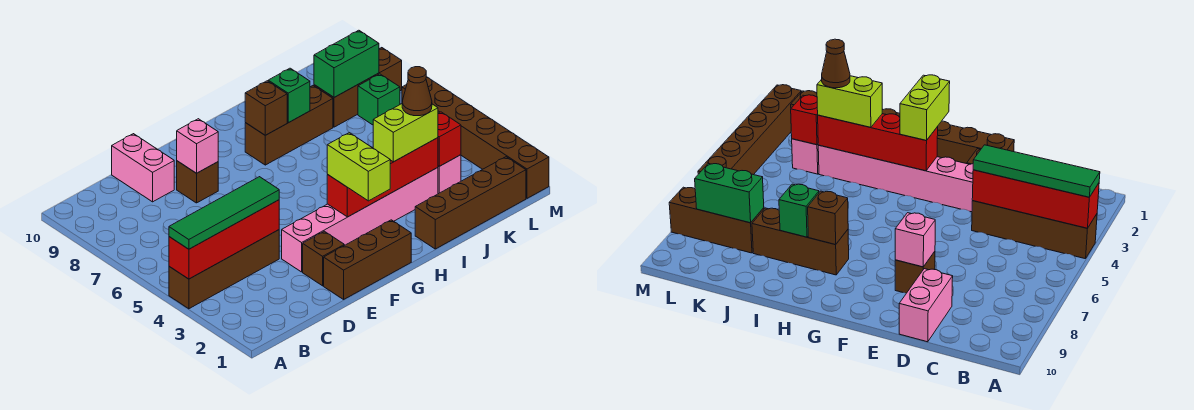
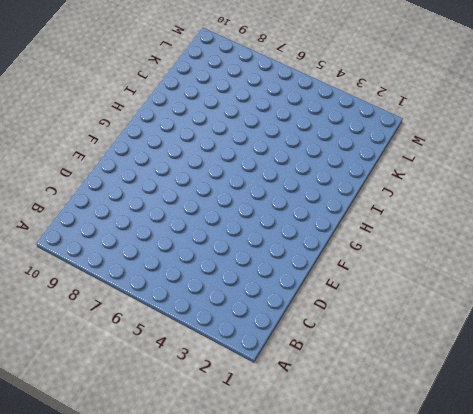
none -> brown brick A4:D4 level 1
none -> pink brick D9:D10 level 1
none -> brown brick E1:G1 level 1

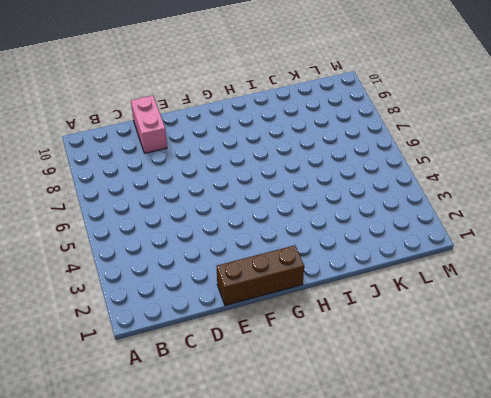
none -> brown brick A4:D4 level 1
none -> brown brick E2 level 1
none -> pink brick E3:J3 level 1

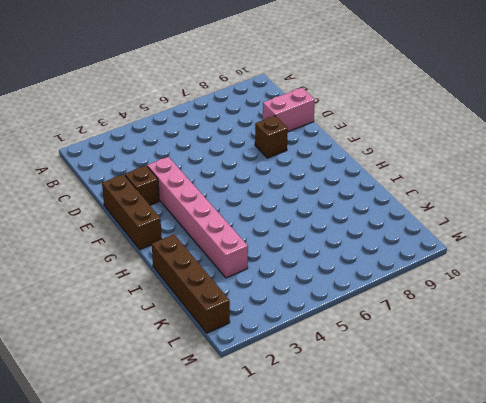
none -> brown brick A4:D4 level 1
none -> brown brick H8:J8 level 1
none -> pink brick K3 level 1

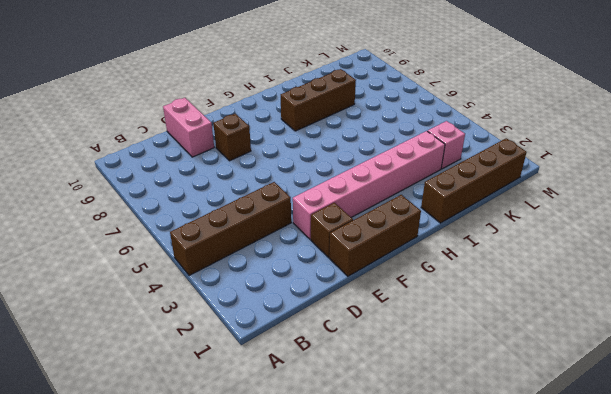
none -> brown brick K8:M8 level 1
none -> green brick L7 level 1
none -> brown brick M1:M6 level 1

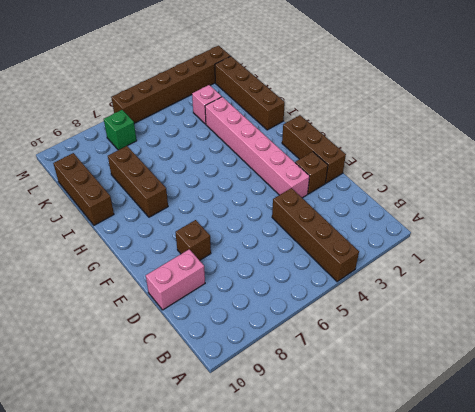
brown brick I10:K10 level 1 -> brown brick K8:M8 level 1
none -> red brick A4:D4 level 2
none -> pink brick E8 level 2
none -> red brick G3:J3 level 2

